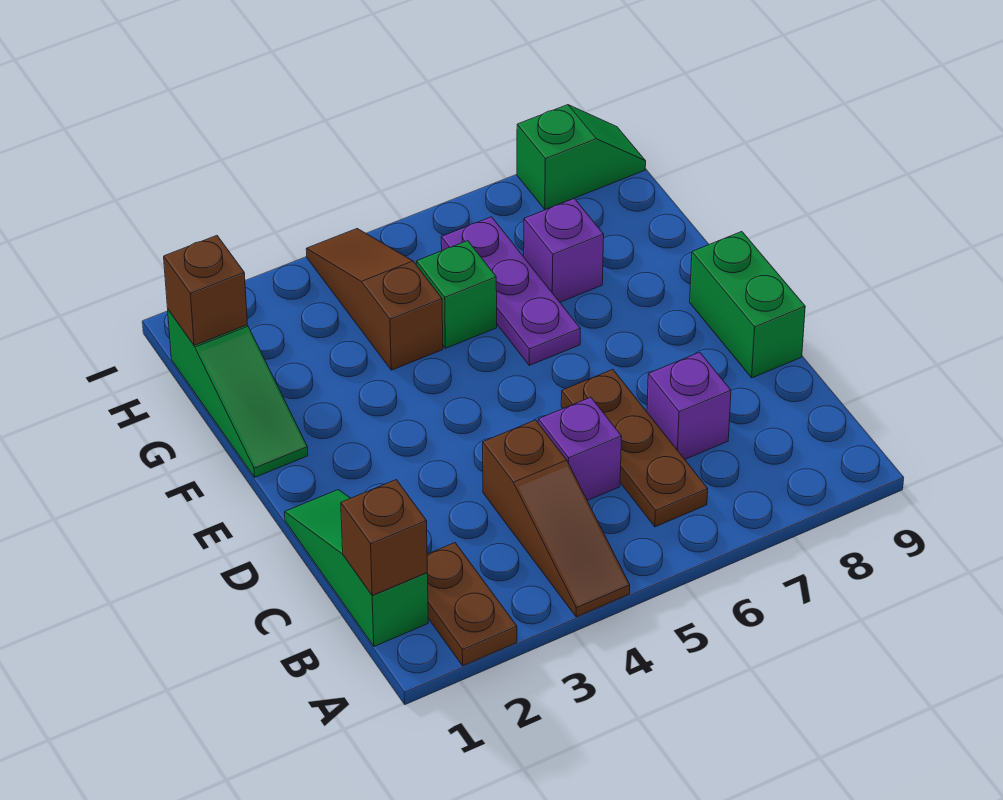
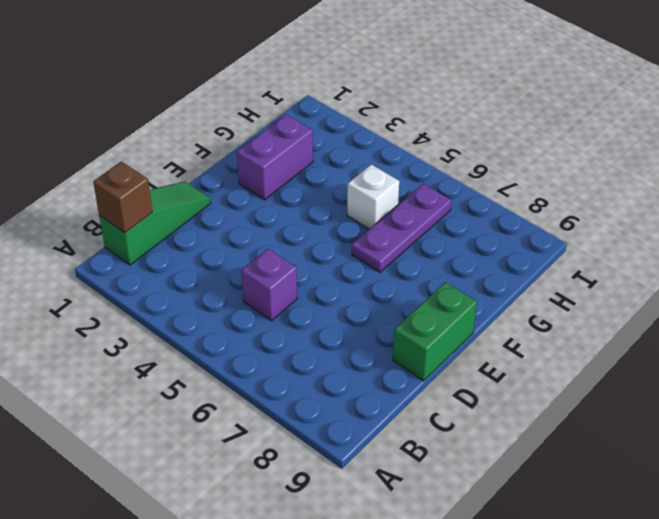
purple brick F2:G2 level 1 -> none
white brick G5 level 1 -> green brick G5 level 1
none -> brown plate A2:B2 level 1
none -> brown slope A4:C4 level 1 top C
none -> brown plate B6:D6 level 1

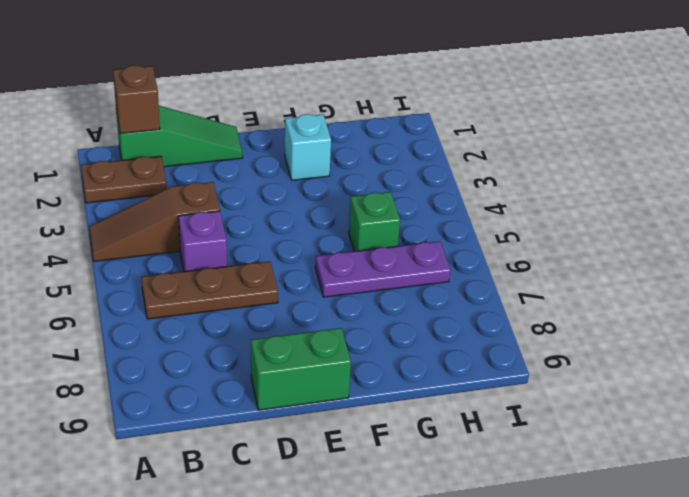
cyan brick F2 level 1 -> none
none -> purple brick C7 level 1
none -> green slope F1:H1 level 1 top H
none -> brown slope G4:I4 level 1 top G

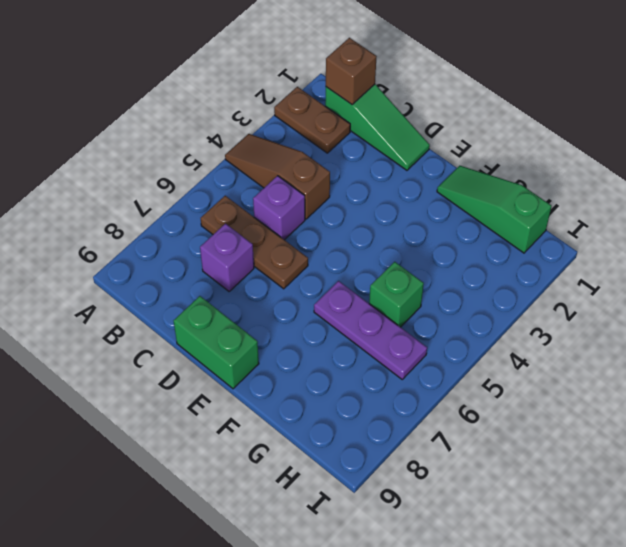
none -> brown slope G4:I4 level 1 top G
none -> purple brick G7 level 1
none -> green slope I8:I9 level 1 top 8

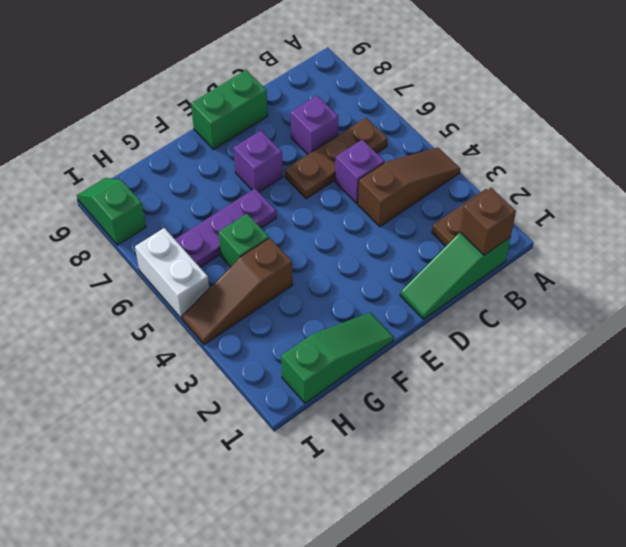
purple brick E7 level 1 -> purple brick G7 level 1
white brick I5:I6 level 1 -> none
none -> brown brick H1 level 2

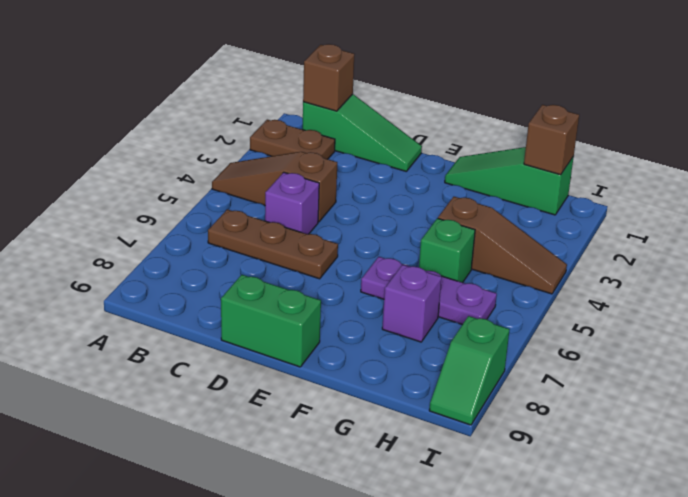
none -> purple brick C7 level 1

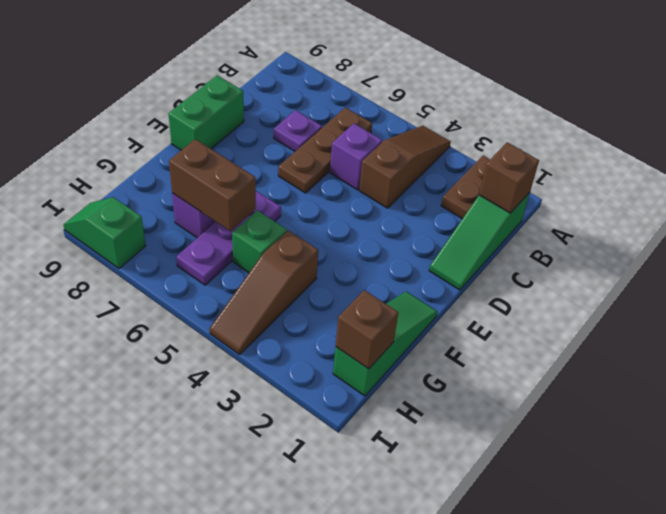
purple plate C7 level 1 -> purple brick C7 level 1
brown brick G6:G7 level 2 -> none

